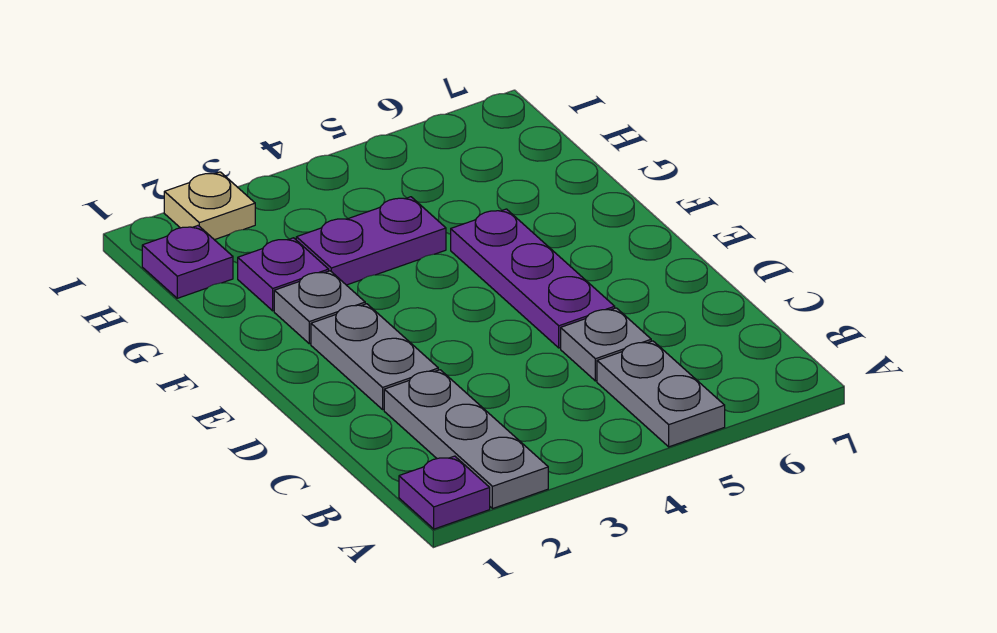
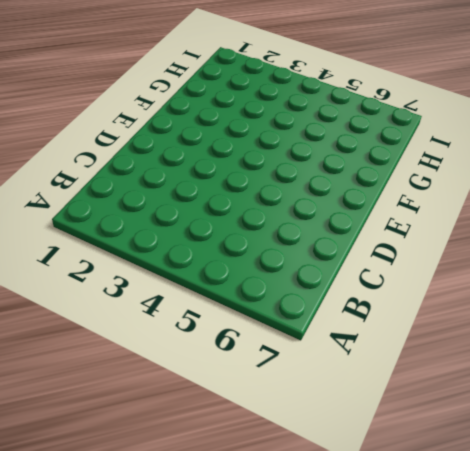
none -> purple plate A1 level 1
none -> grey plate A2:C2 level 1

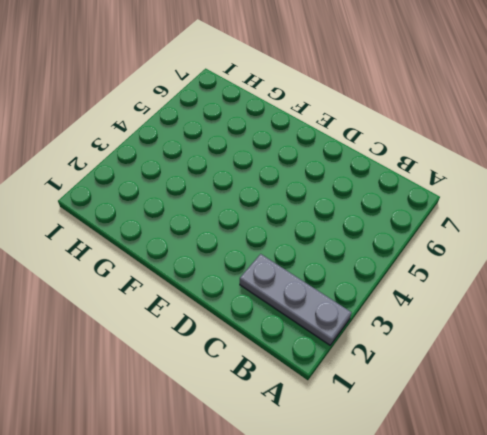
none -> purple plate A1 level 1
none -> grey plate A5:B5 level 1

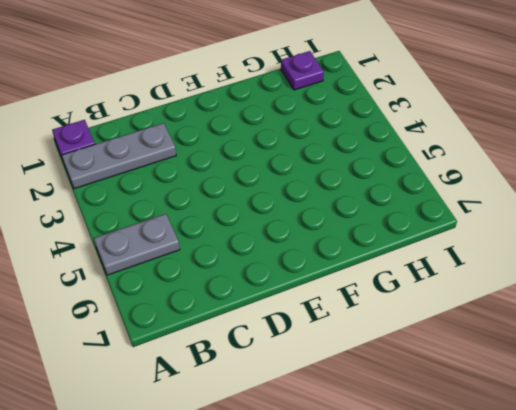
none -> grey plate C5 level 1
none -> grey plate D2:E2 level 1

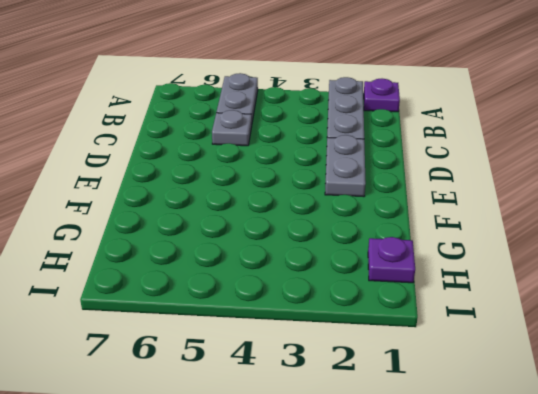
none -> purple plate D5:F5 level 1
none -> grey plate F2 level 1

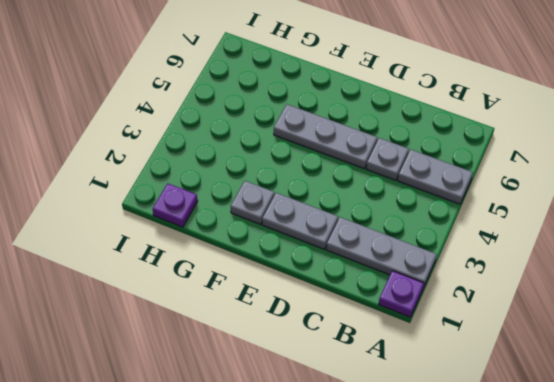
grey plate D5:F5 level 1 -> purple plate D5:F5 level 1
none -> purple plate G2 level 1
none -> purple plate G3:G4 level 1

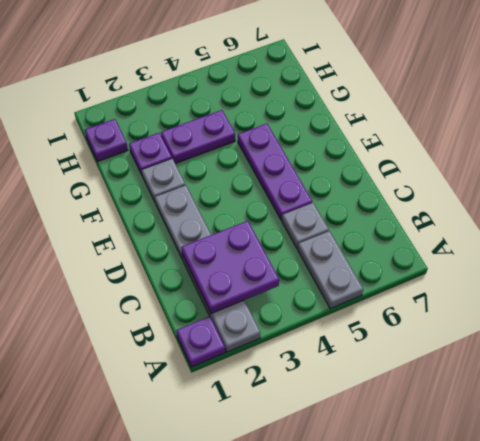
purple plate B2:C3 level 2 -> none
none -> tan plate I2 level 1

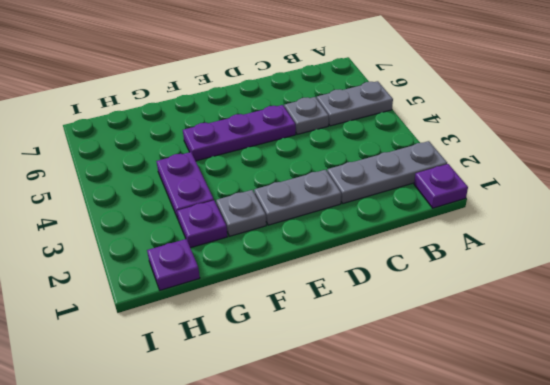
none -> tan plate I2 level 1

